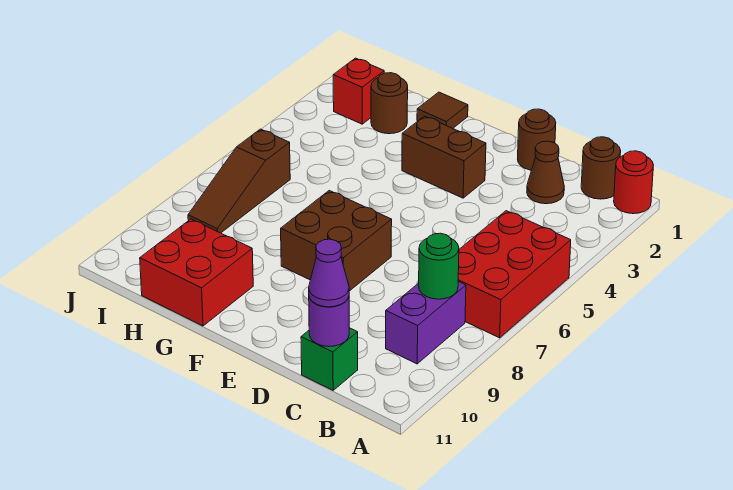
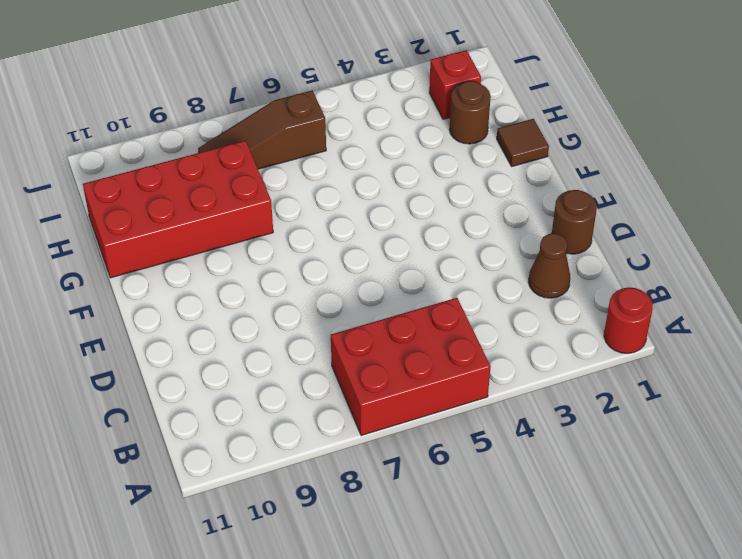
red brick G8:H11 level 1 -> red brick G10:H11 level 1
none -> brown round brick B1 level 1
none -> purple brick B8:B9 level 1
none -> green brick C11 level 1

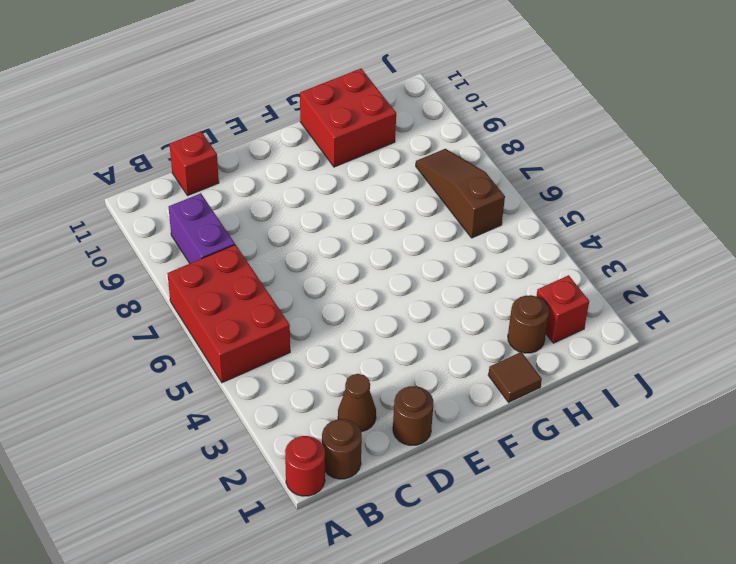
red brick C11 level 1 -> green brick C11 level 1
none -> brown brick E3:F3 level 1
none -> brown brick E7:F8 level 1
none -> green round brick B8 level 2

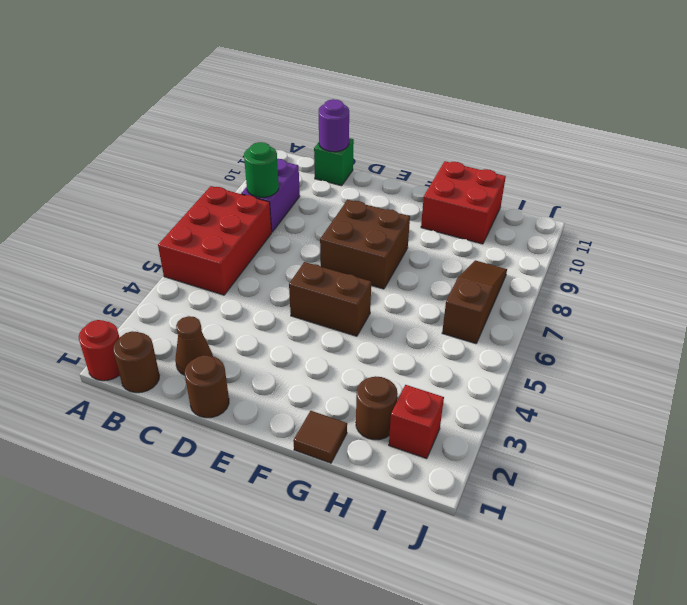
brown brick E5:F5 level 1 -> brown brick E3:F3 level 1
none -> purple cone C11 level 3

